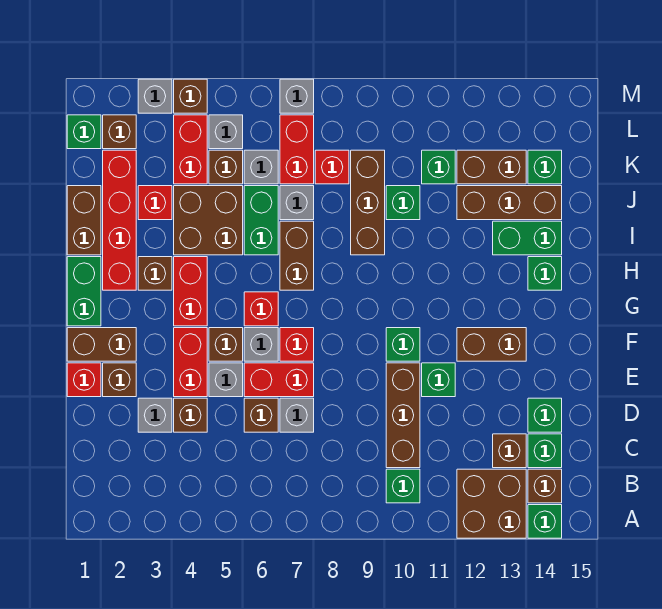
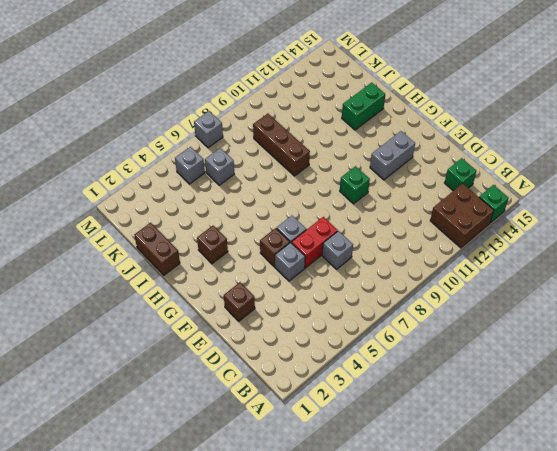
grey brick F12:F13 level 1 -> brown brick F12:F13 level 1
none -> green brick B10 level 1
none -> brown brick B14 level 1
none -> brown brick C10:E10 level 1
none -> brown brick C13 level 1

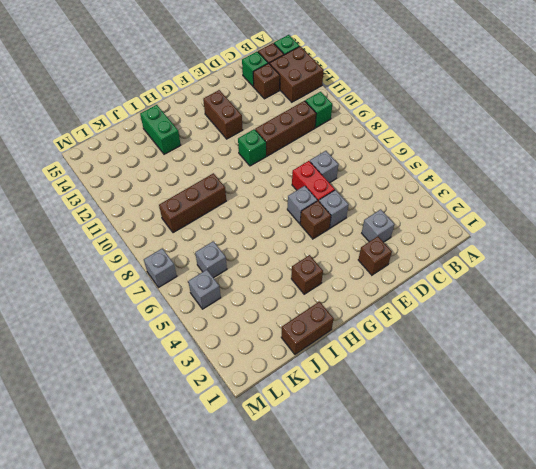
none -> brown brick D4 level 1
none -> brown brick D6 level 1
none -> green brick D14 level 1
none -> red brick E1 level 1

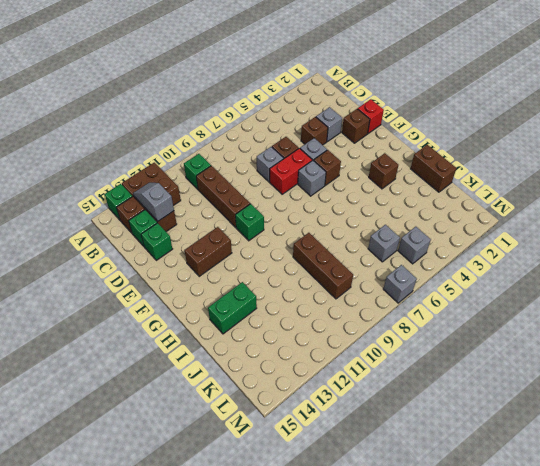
grey slope B13:C13 level 2 top C -> none
none -> red brick E4:F4 level 1
none -> green brick E11 level 1
none -> brown brick F1:F2 level 1
none -> red brick F7 level 1

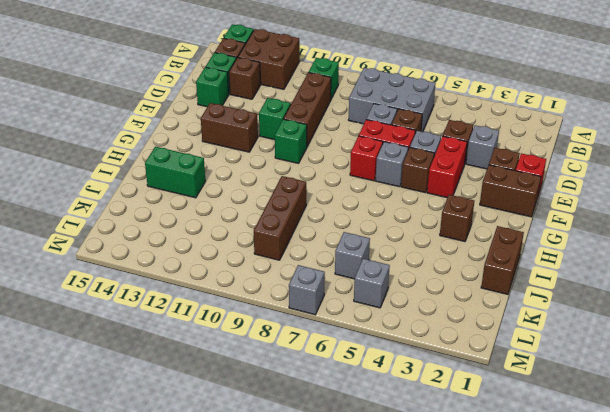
grey brick B6:C8 level 1 -> none
none -> green brick G1:H1 level 1
none -> red brick G4:H4 level 1
none -> red brick G6 level 1
none -> red brick H2:K2 level 1

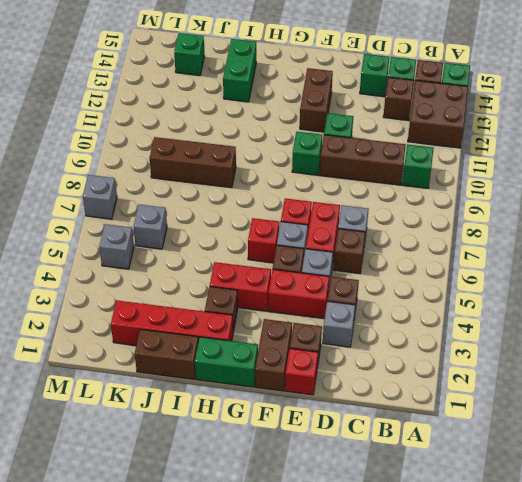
none -> brown brick H7:I7 level 1
none -> green brick H14 level 1
none -> brown brick I4:J5 level 1
none -> green brick I6:J6 level 1

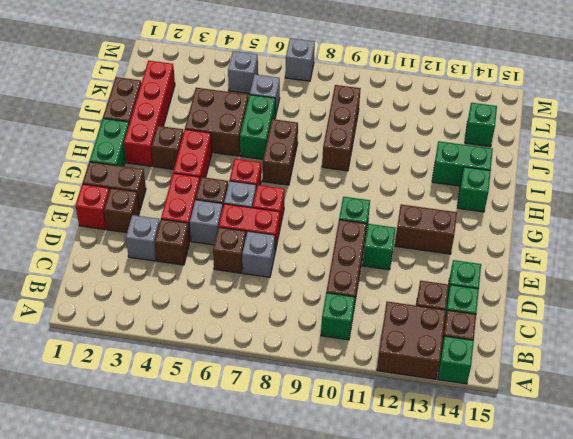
none -> red brick J3 level 1
none -> grey brick J7 level 1
none -> green brick J10 level 1
none -> brown brick J12:J14 level 1

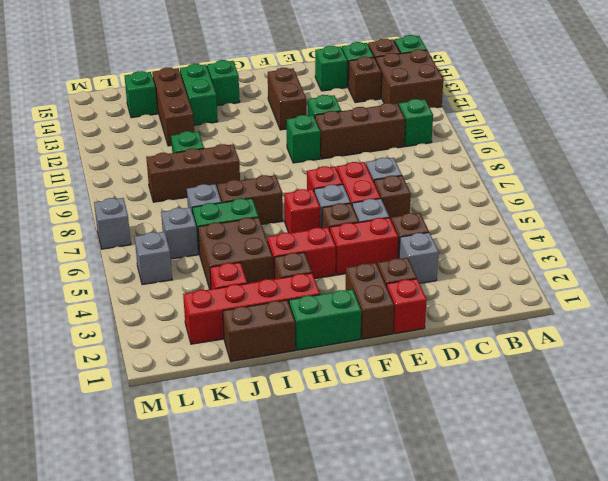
none -> red brick K4:L4 level 1
none -> brown brick K5 level 1
none -> red brick K7:L7 level 1
none -> red brick K8 level 1

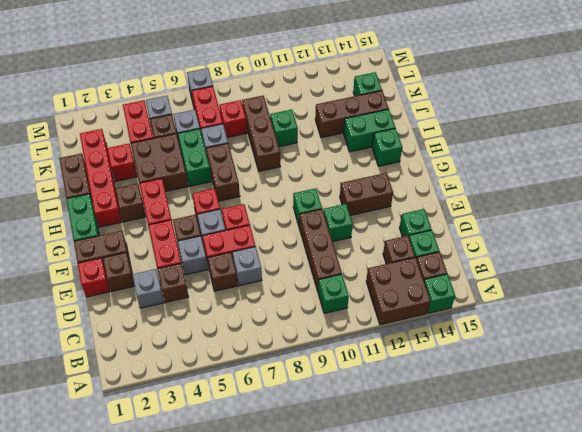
none -> green brick K11 level 1
none -> brown brick K12:K13 level 1
none -> green brick L1 level 1
none -> brown brick L2 level 1

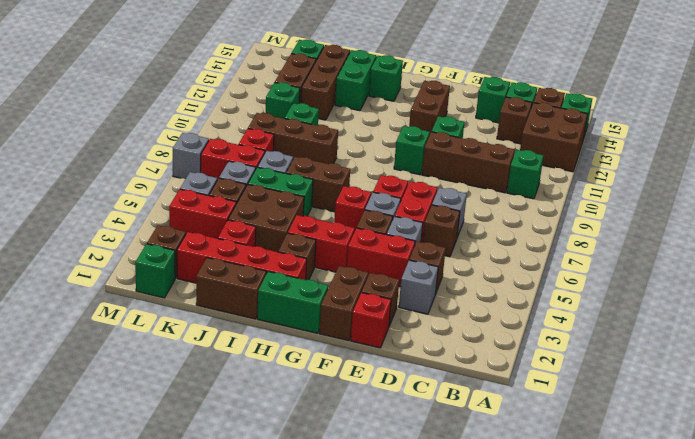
none -> grey brick M3 level 1
none -> brown brick M4 level 1

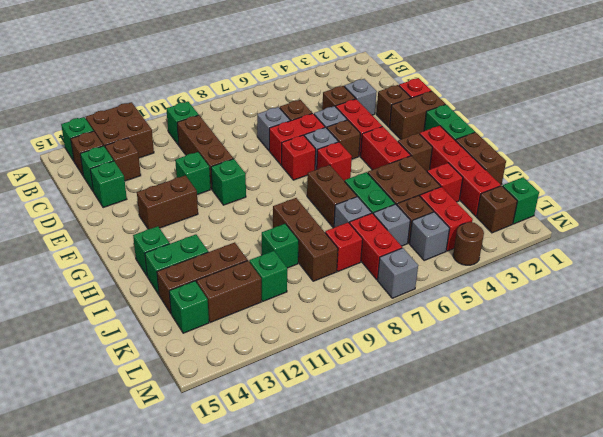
brown round brick M4 level 1 -> brown brick M4 level 1
none -> grey brick M3 level 1

